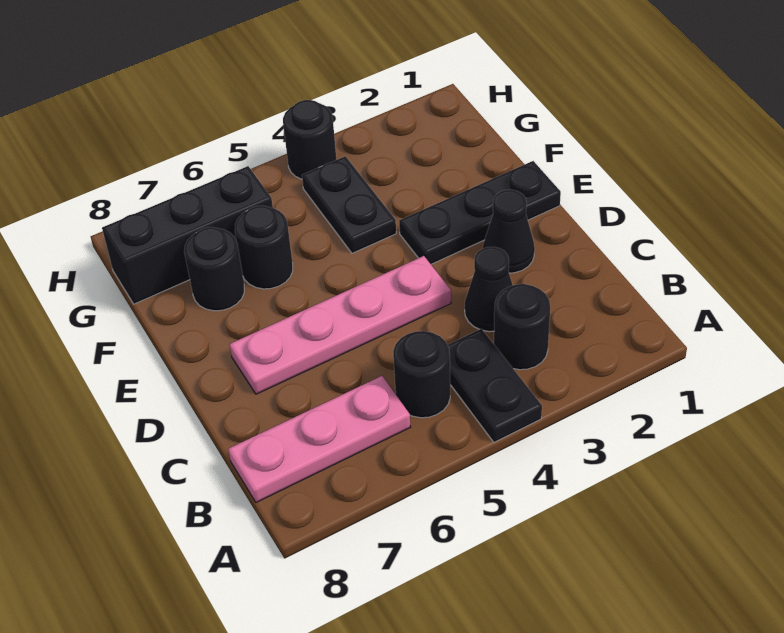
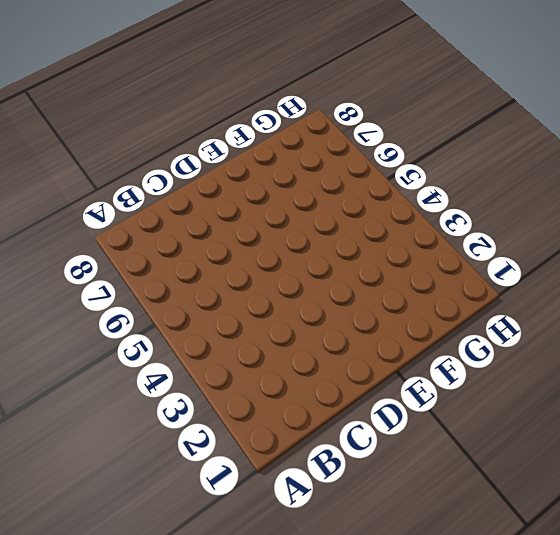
none -> black plate A4:B4 level 1
none -> black round brick B3 level 1
none -> black round brick B5 level 1

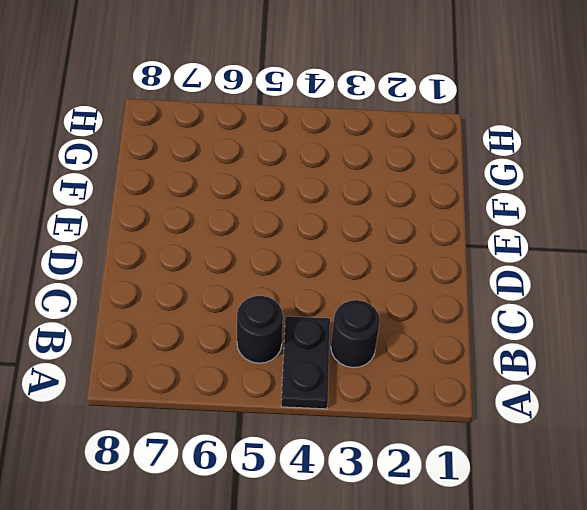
none -> pink plate B6:B8 level 1
none -> black cone C3 level 1
none -> black cone D2 level 1

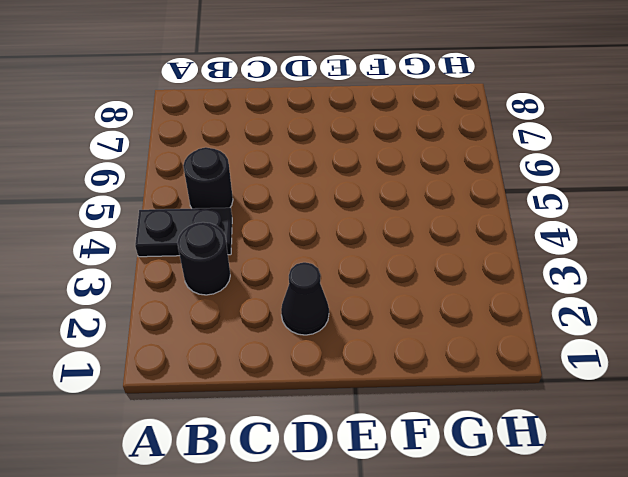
none -> pink plate B6:B8 level 1
none -> black cone C3 level 1
none -> pink plate D4:D7 level 1

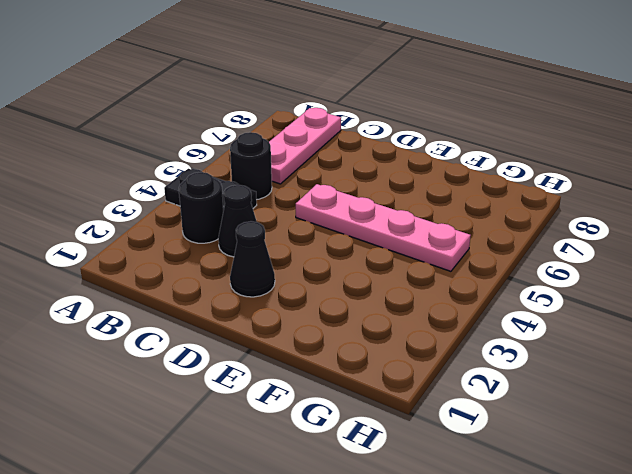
pink plate D5:G5 level 1 -> pink plate D4:D7 level 1
none -> black plate E1:E3 level 1
none -> black plate F4:G4 level 1
none -> black round brick F6 level 1

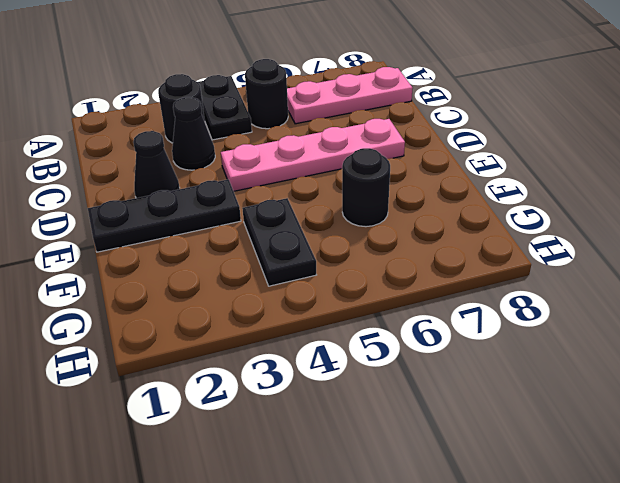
none -> black round brick F7 level 1
none -> black brick G6:G8 level 1
none -> black round brick H4 level 1

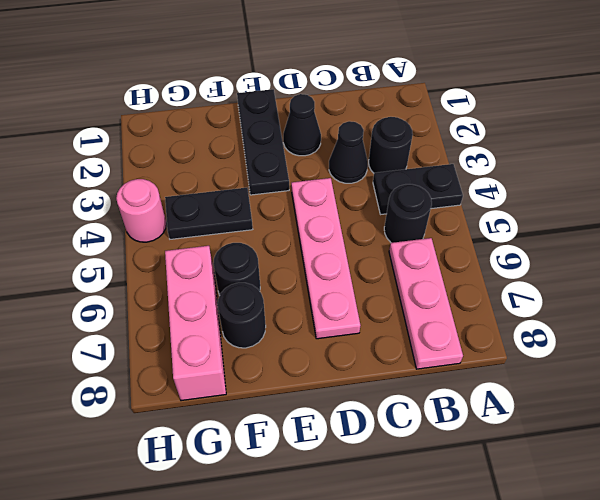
pink brick G6:G8 level 1 -> black brick G6:G8 level 1
pink round brick H4 level 1 -> black round brick H4 level 1

